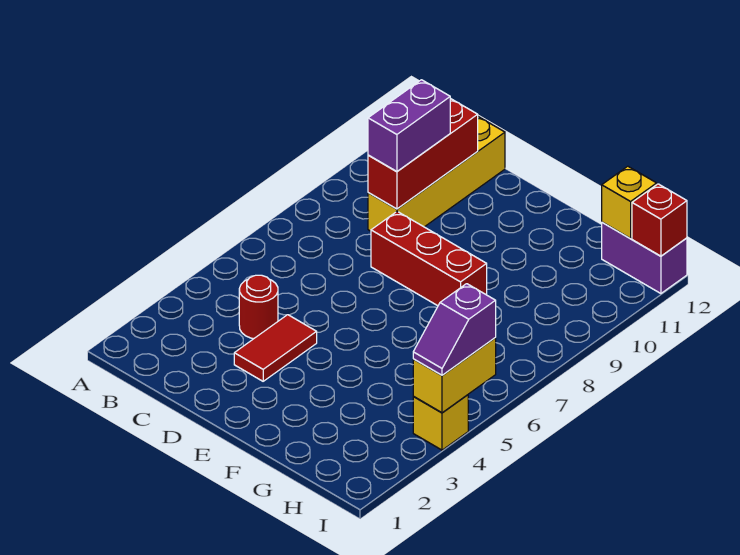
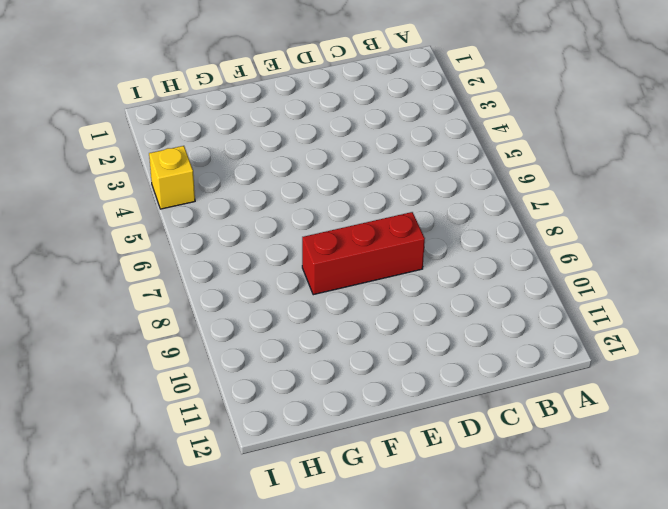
none -> red round brick C4 level 1
none -> yellow brick C9:C12 level 1
none -> red tile D3:D4 level 1

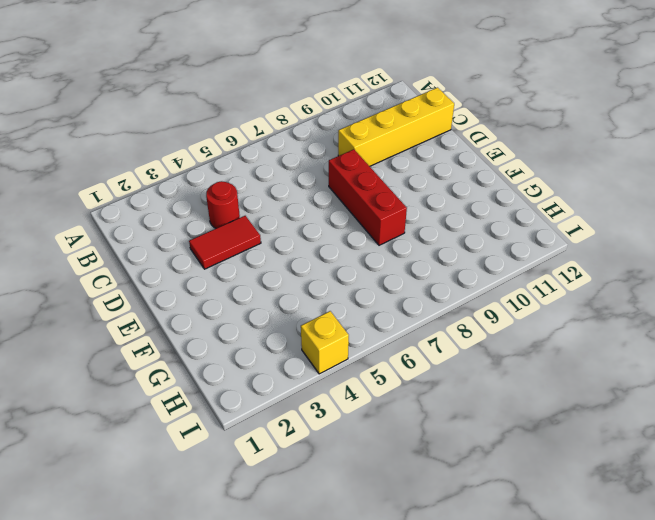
none -> purple brick H12:I12 level 1
none -> red brick C9:C11 level 2
none -> yellow brick H12 level 2

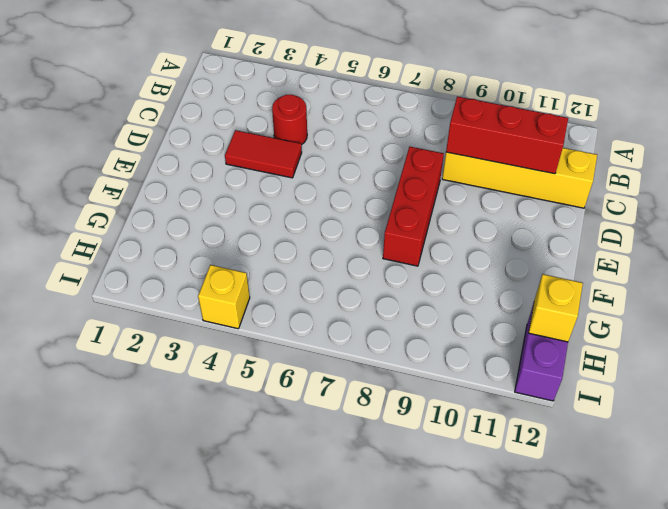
none -> yellow brick I4:I5 level 2
none -> red brick I12 level 2
none -> purple brick C9:C10 level 3

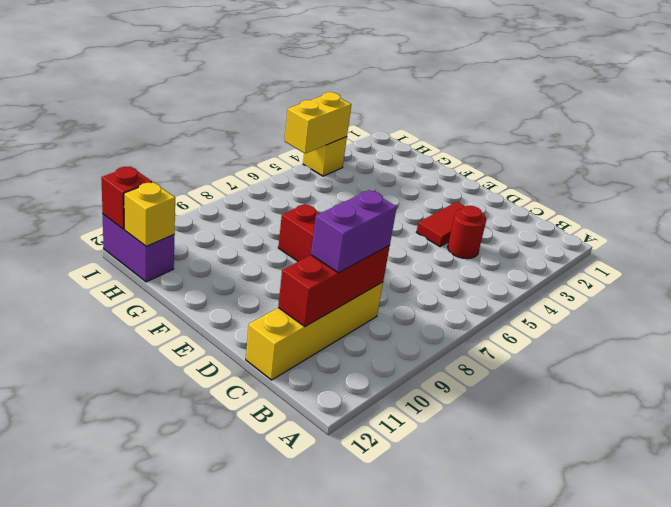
none -> purple slope I4:I5 level 3 top 5

